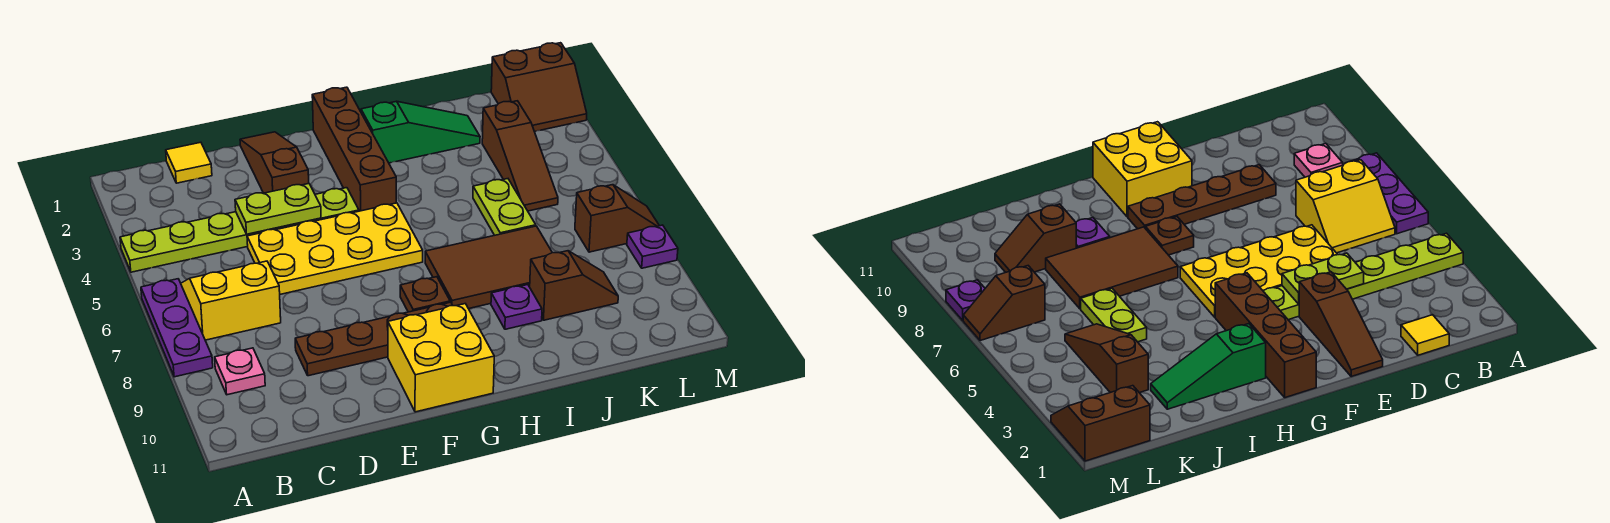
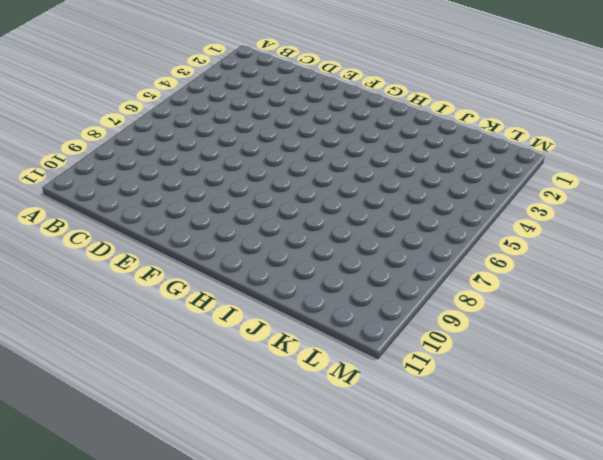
none -> lime plate A4:F4 level 1
none -> purple plate A6:A8 level 1
none -> yellow slope B6:C7 level 1 top 7

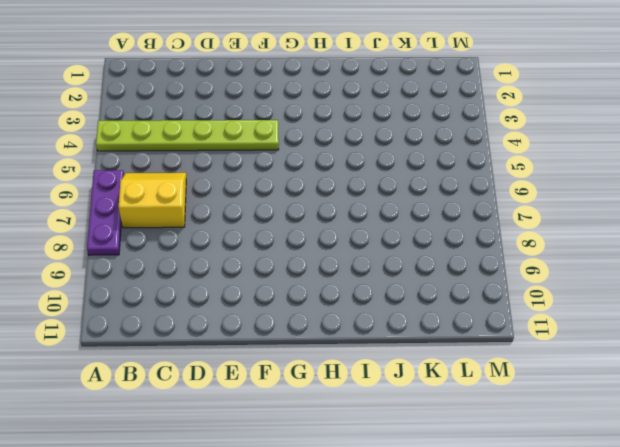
none -> pink plate B9 level 1
none -> yellow tile C1 level 1
none -> yellow plate D5:G6 level 1

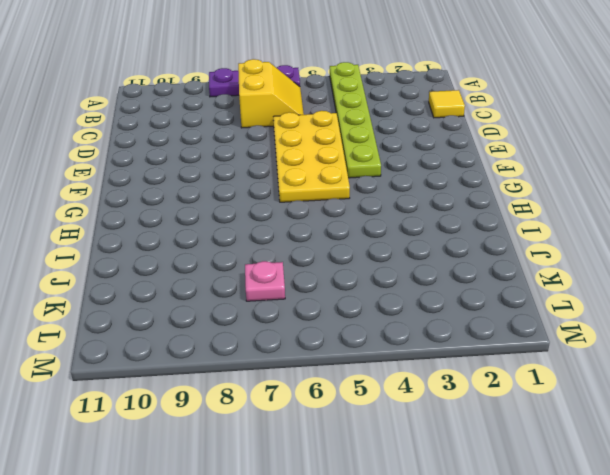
pink plate K7 level 1 -> pink plate B9 level 1
none -> brown plate D9:G9 level 1
none -> brown slope E1:E3 level 1 top 3
none -> yellow brick F10:G11 level 1

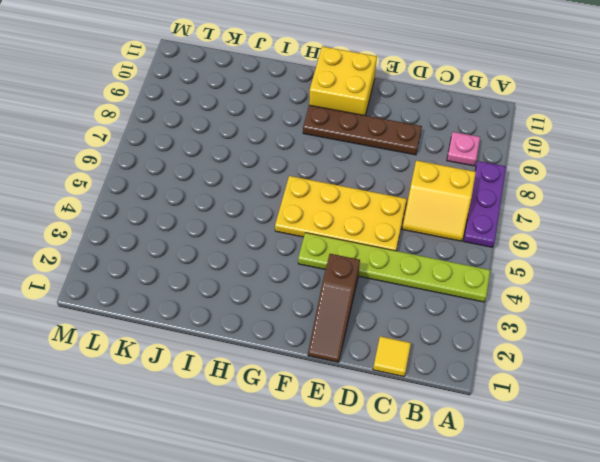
none -> brown brick G1:G4 level 1
none -> brown plate G8 level 1
none -> green slope H2:J2 level 1 top H

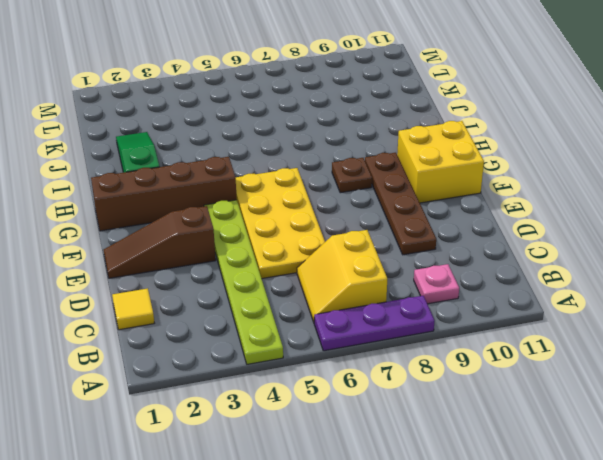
none -> brown tile H7:J8 level 1
none -> purple plate I9 level 1
none -> lime plate J5:J6 level 1

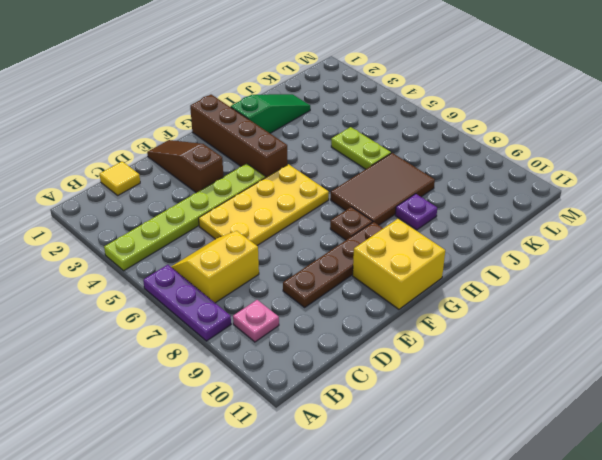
none -> brown slope J9:K9 level 1 top J
none -> brown slope K3:K5 level 1 top 3
none -> brown slope L1:M2 level 1 top 1

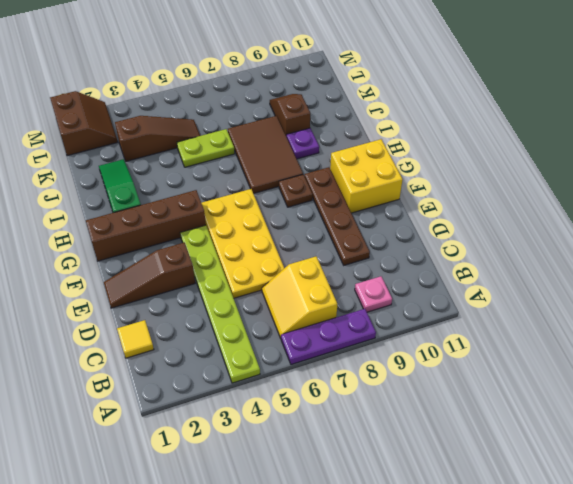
none -> brown slope L7:M7 level 1 top L
none -> purple plate M8 level 1
none -> lime plate D4:E4 level 2

